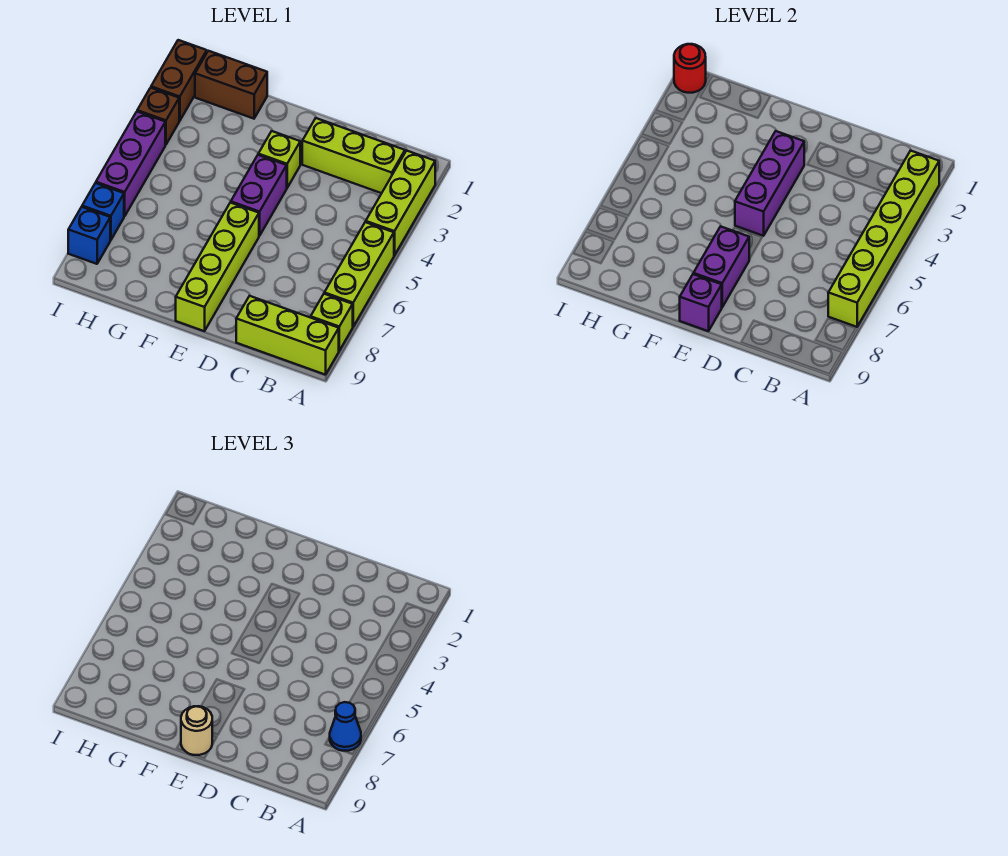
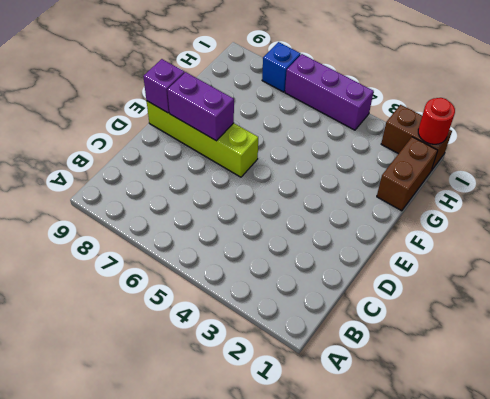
none -> lime brick A2:A4 level 1
none -> lime brick A5:A7 level 1
none -> lime brick A8 level 1

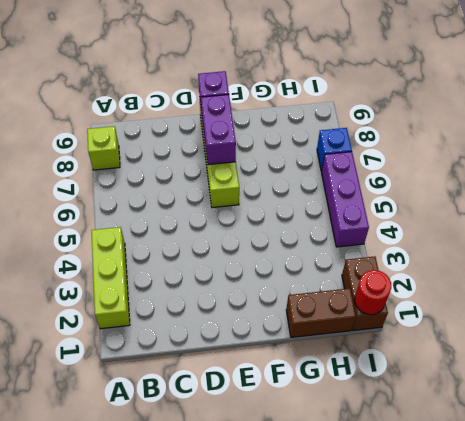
none -> lime brick A5:A7 level 1
none -> lime brick A9:C9 level 1
none -> lime brick B2:D2 level 1

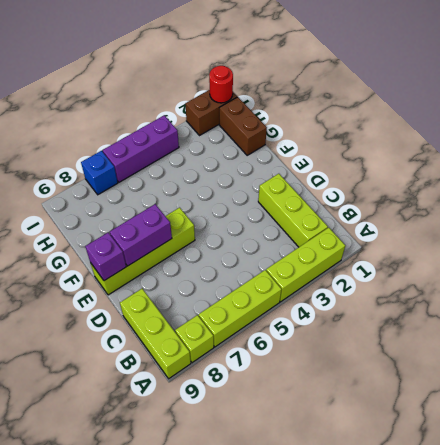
none -> lime brick E3 level 1
none -> purple brick E4:E5 level 1
none -> brown brick I3 level 1

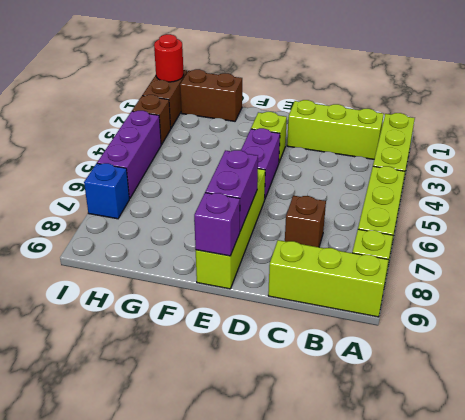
brown brick C7 level 1 -> none
none -> blue brick I8 level 1
none -> lime brick A2:A7 level 2
none -> purple brick E3:E5 level 2

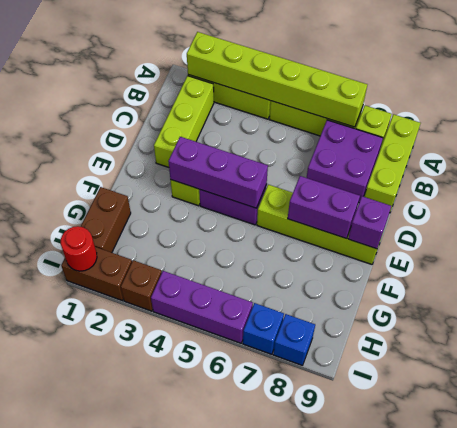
purple brick B7:C8 level 1 -> none
none -> blue cone A7 level 3
none -> tan round brick E9 level 3

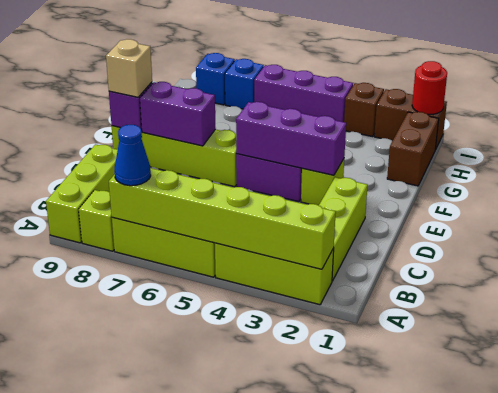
tan brick E9 level 3 -> tan round brick E9 level 3

